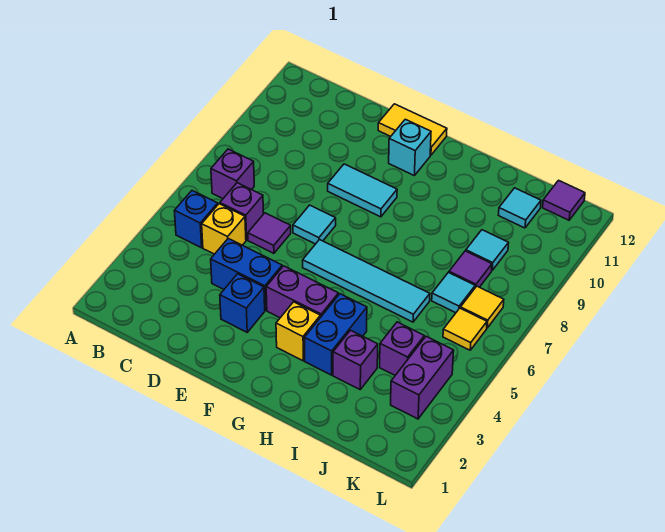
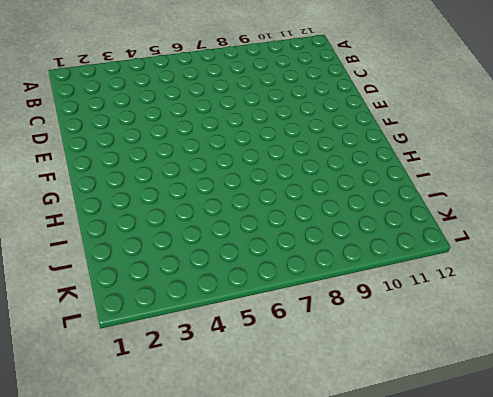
none -> blue brick B5 level 1
none -> purple brick B7 level 1
none -> yellow brick C5 level 1

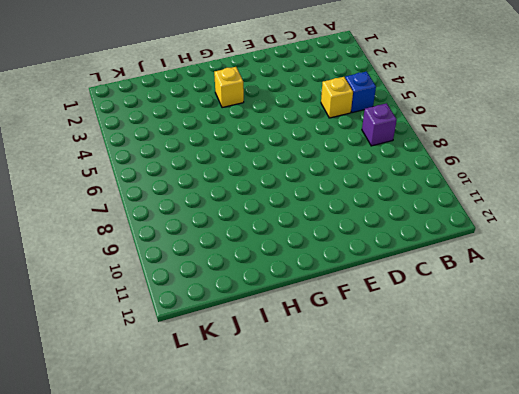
none -> purple brick C6 level 1
none -> blue brick D4:E4 level 1
none -> purple tile D6 level 1

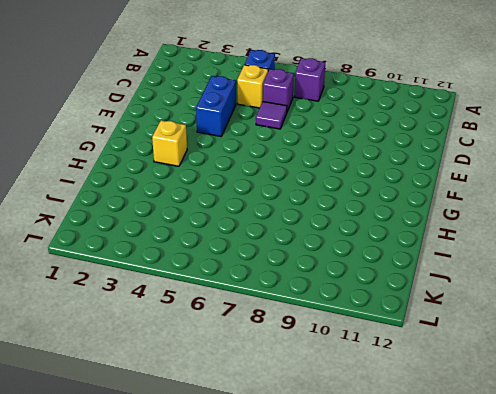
none -> blue brick E3 level 1
none -> cyan tile E7 level 1
none -> cyan tile E9:F9 level 1

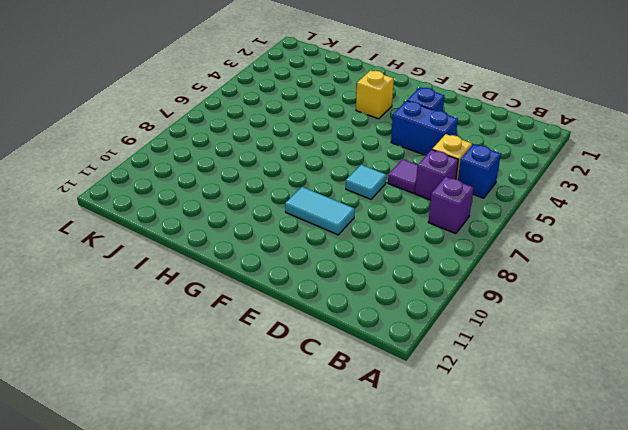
none -> yellow tile E12:F12 level 1
none -> purple brick F4:G4 level 1
none -> cyan tile F6:I6 level 1

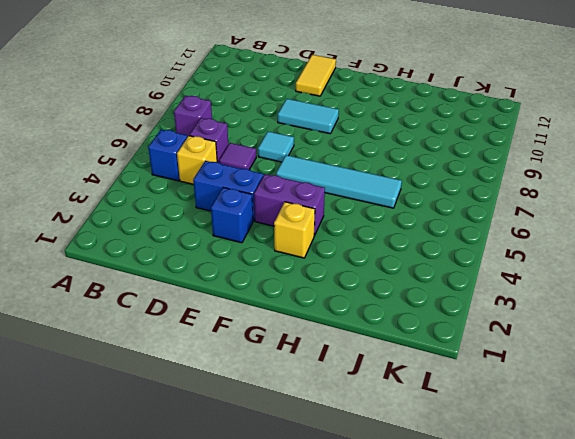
yellow tile E11:E12 level 1 -> yellow tile E12:F12 level 1
none -> cyan brick F11 level 1
none -> blue brick H3:H4 level 1
none -> purple brick I3 level 1

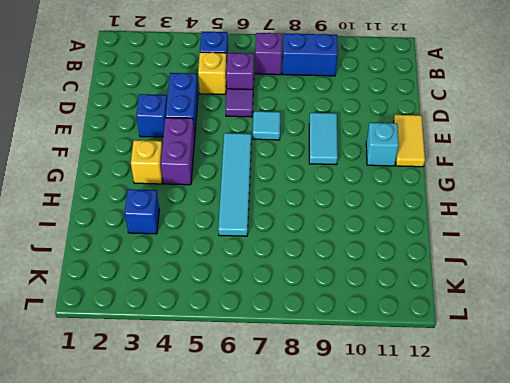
blue brick B8:B9 level 1 -> blue brick H3:H4 level 1
blue brick I3 level 1 -> purple brick I3 level 1
none -> purple brick J4 level 1
none -> cyan tile J7 level 1
none -> purple tile J8 level 1

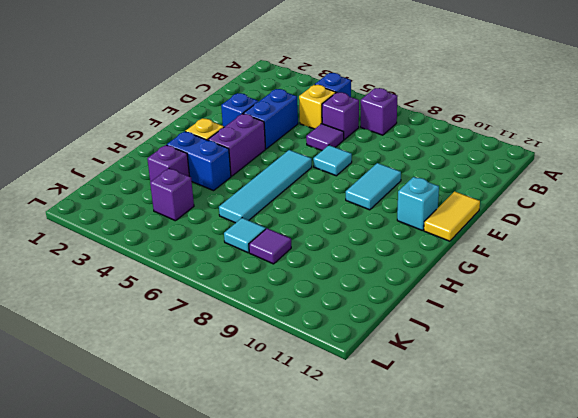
none -> cyan tile J9 level 1
none -> cyan tile J11 level 1
none -> purple brick K3:K4 level 1

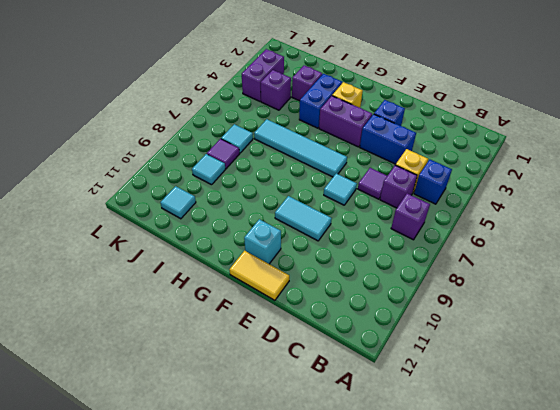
none -> yellow tile K6 level 1
none -> yellow tile K7 level 1
none -> purple tile K12 level 1

